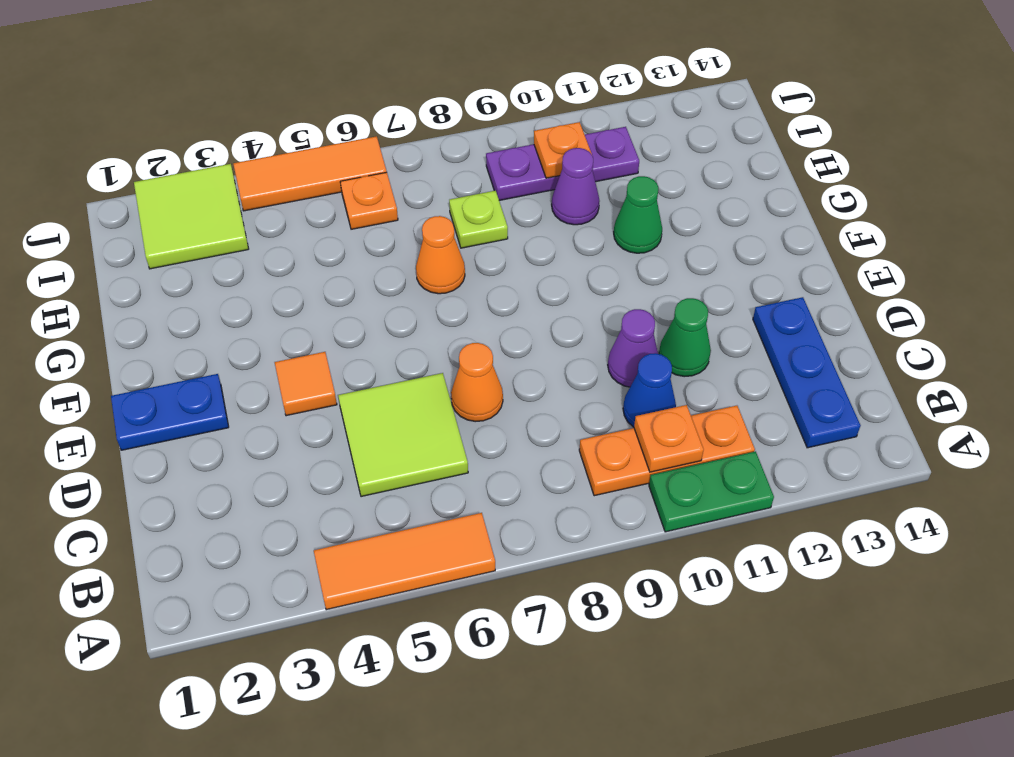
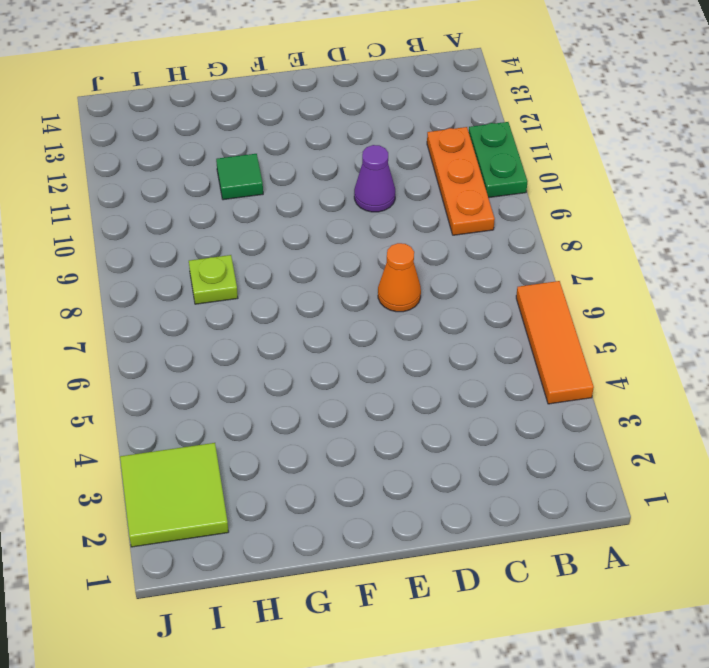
green tile G11 level 1 -> green cone G11 level 1
none -> blue plate B13:D13 level 1
none -> lime tile C5:D6 level 1
none -> blue cone C10 level 1

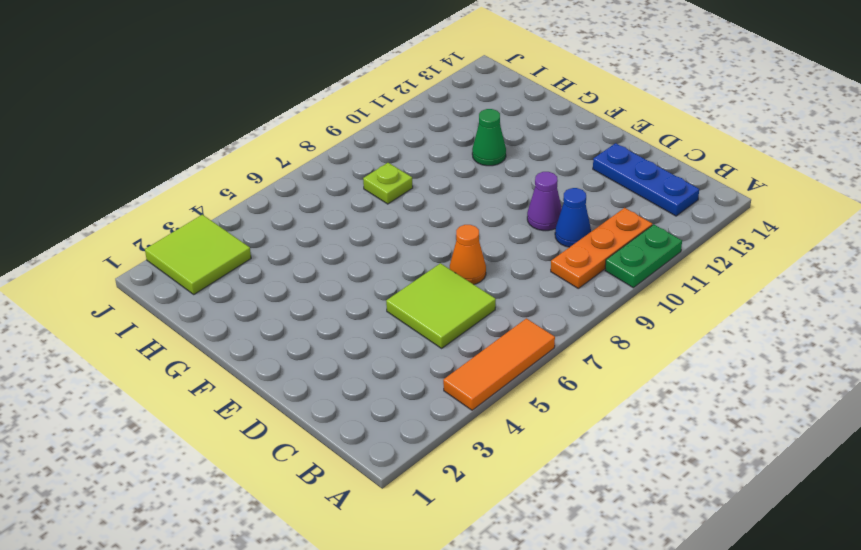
none -> green cone D11 level 1
none -> blue plate E1:E2 level 1
none -> orange tile E4 level 1

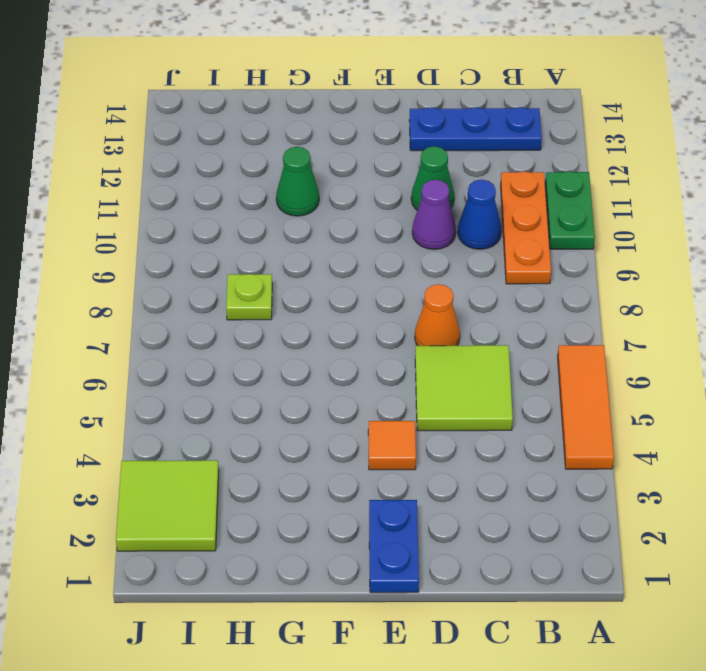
none -> orange cone G7 level 1
none -> purple cone H10 level 1
none -> orange plate I6 level 1

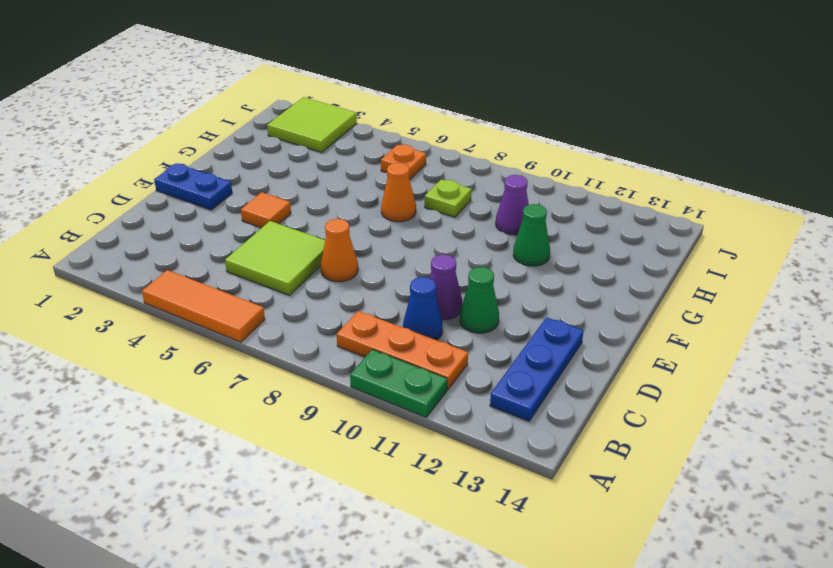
none -> purple plate I9:I11 level 1
none -> orange tile J4:J6 level 1
none -> orange plate B10 level 2

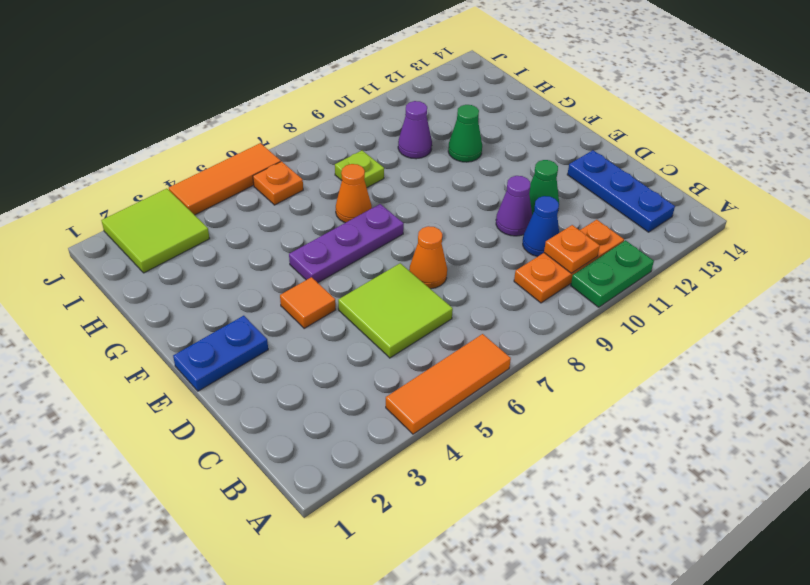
purple plate F5:F7 level 1 -> purple plate I9:I11 level 1
none -> orange plate I10 level 2

